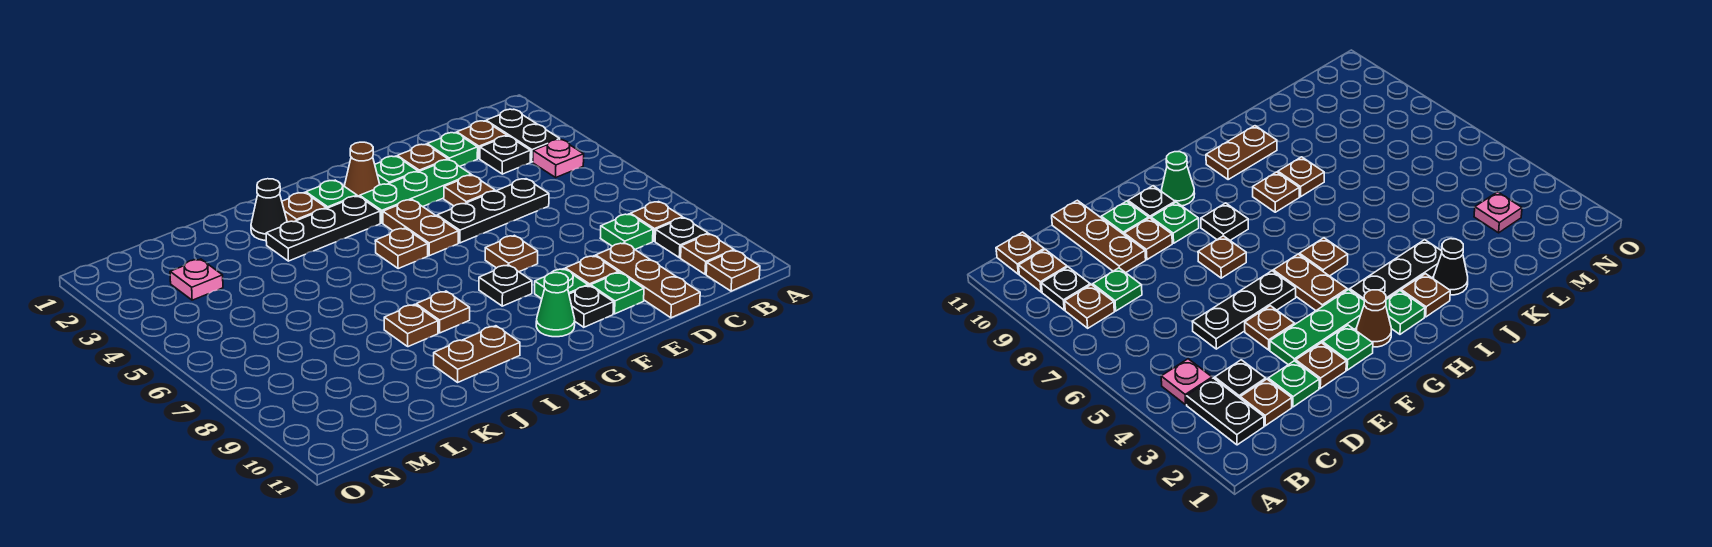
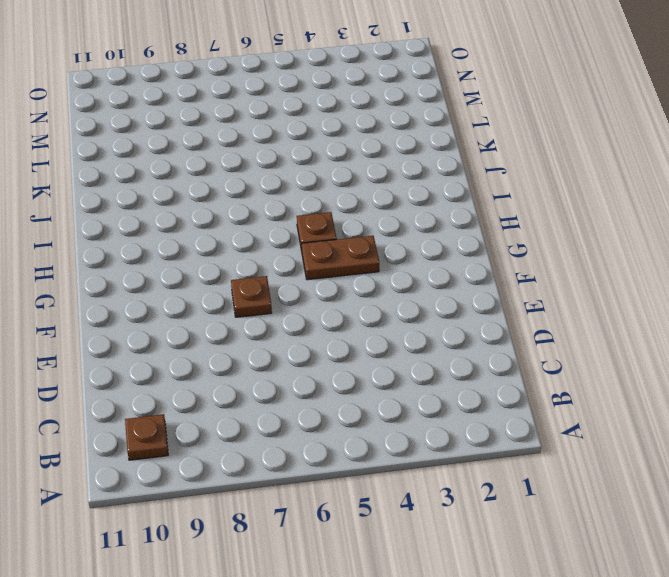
none -> black plate B2:B3 level 1
none -> pink plate B4 level 1
none -> brown plate B8 level 1
none -> black plate B9 level 1

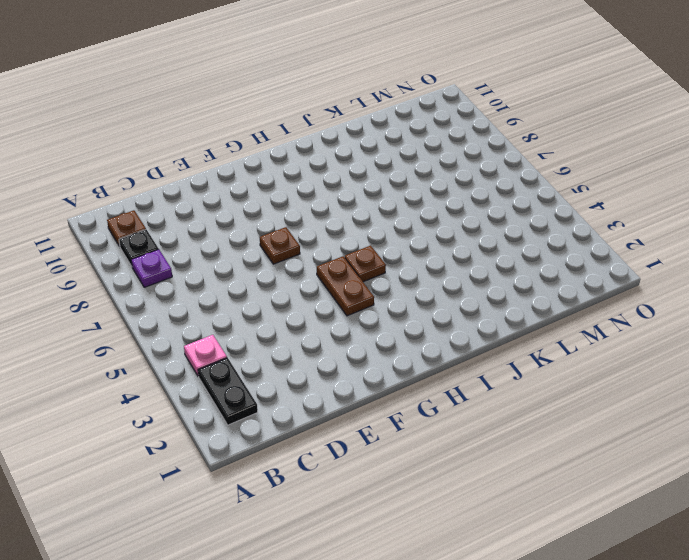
purple plate B8 level 1 -> brown plate B8 level 1
none -> brown plate B11 level 1
none -> brown plate C2 level 1
none -> black plate C3 level 1
none -> green plate C8 level 1

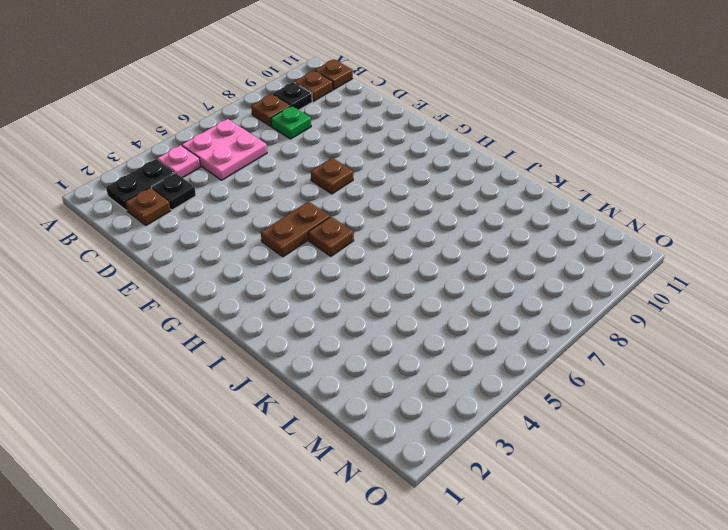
pink plate B5:C6 level 1 -> none
none -> green plate D2 level 1
none -> black plate D5:F5 level 1
none -> brown plate D9:D11 level 1
none -> brown plate E2 level 1

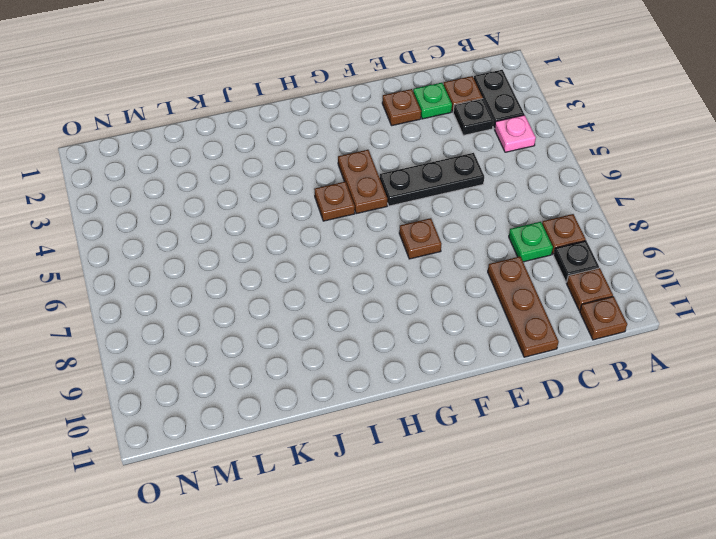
none -> green plate E3:G3 level 1
none -> brown plate E4 level 1
none -> brown plate E9 level 1
none -> green plate E10 level 1

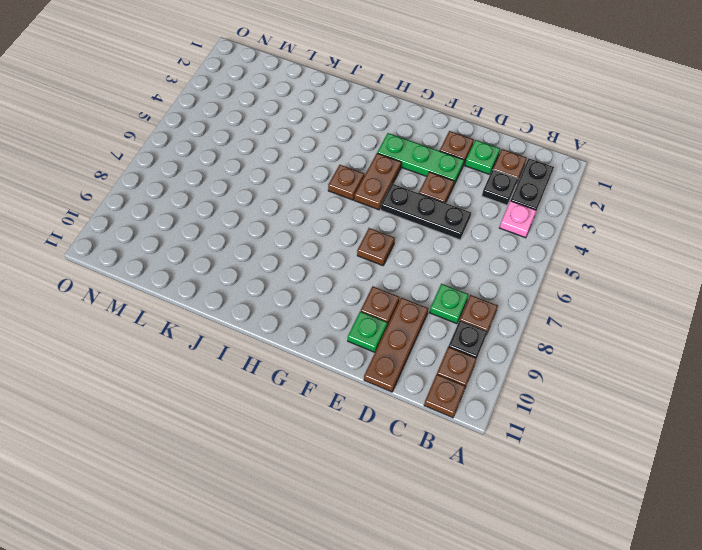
none -> green plate F2 level 1
none -> green plate F9 level 1
none -> black plate F10 level 1
none -> brown cone G2 level 1

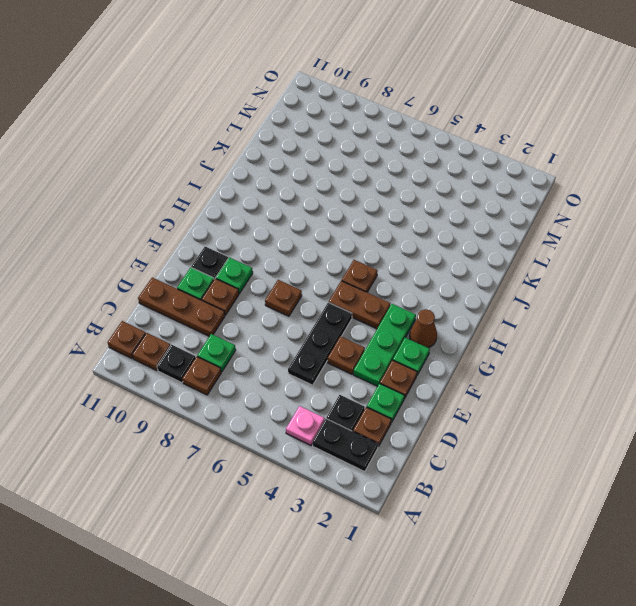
none -> black plate G8 level 1
none -> green cone G10 level 1
none -> green plate H2 level 1
none -> black plate H3:J3 level 1

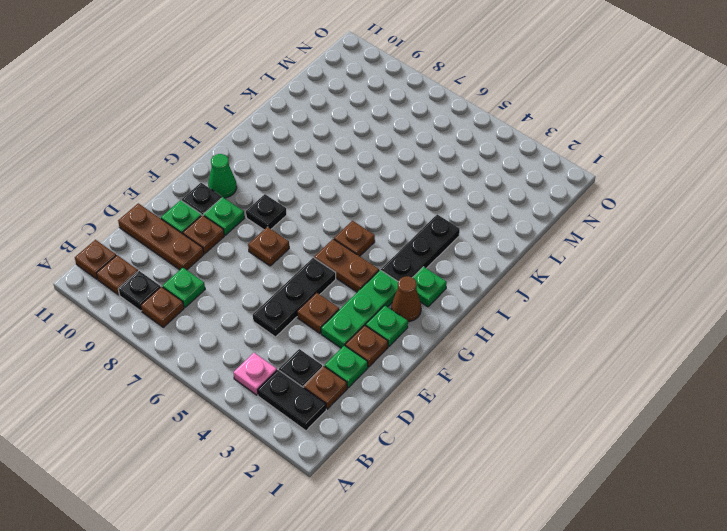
none -> brown plate I2 level 1
none -> brown plate I8 level 1
none -> brown plate I10:J10 level 1
none -> black cone J2 level 1

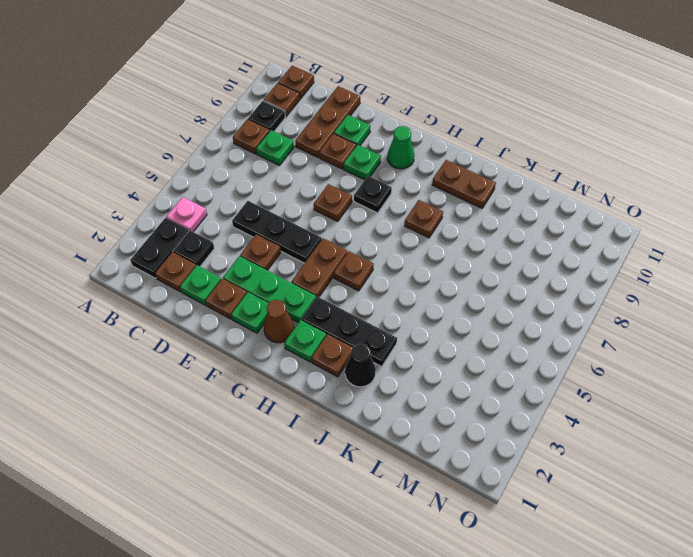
none -> black plate F10 level 1
none -> brown plate J8 level 1
none -> pink plate M3 level 1

